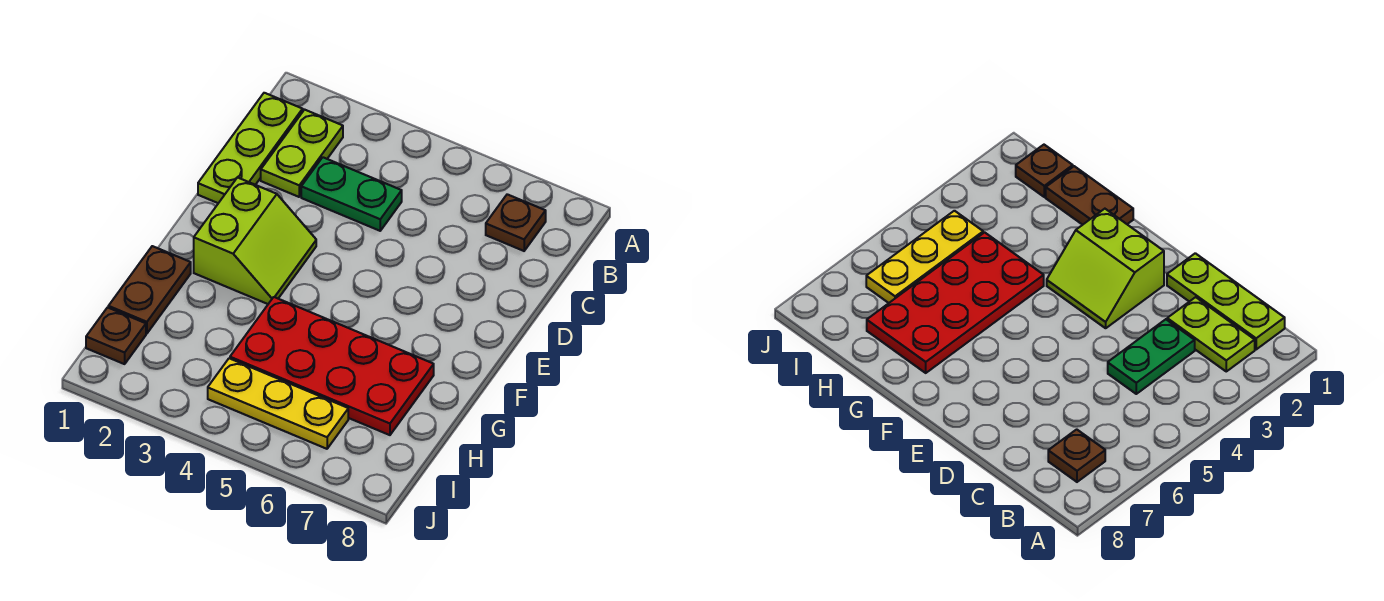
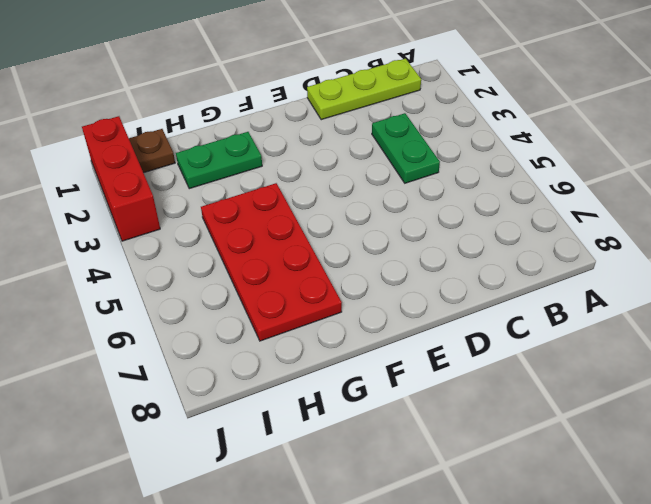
green plate G2:H2 level 1 -> none
red brick J1:J3 level 1 -> none
none -> lime plate B2:C2 level 1
none -> brown plate B7 level 1

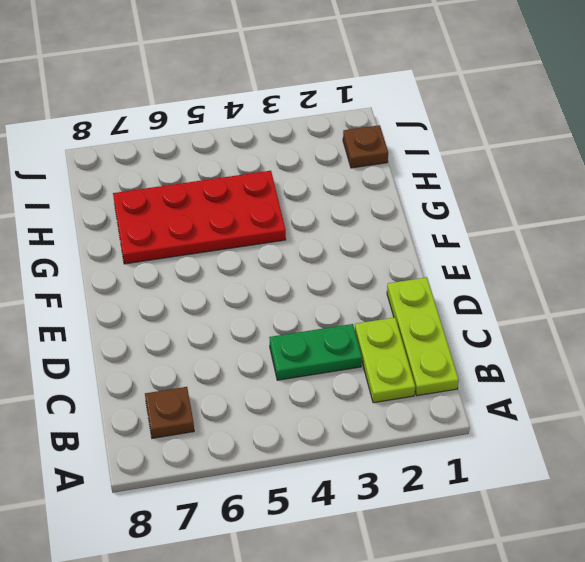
none -> lime slope E2:F3 level 1 top 2
none -> brown plate G1:H1 level 1

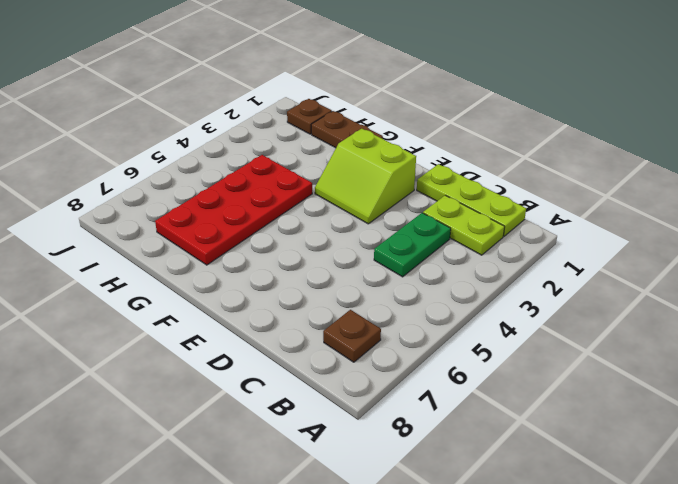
none -> yellow plate I4:I6 level 1

